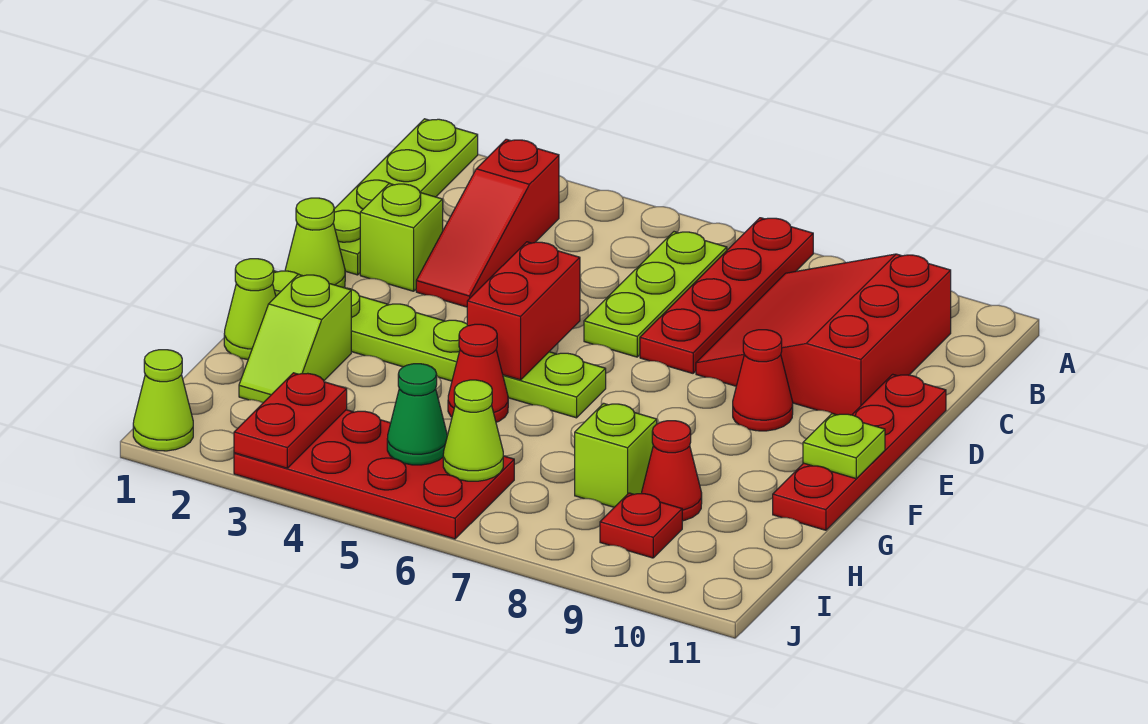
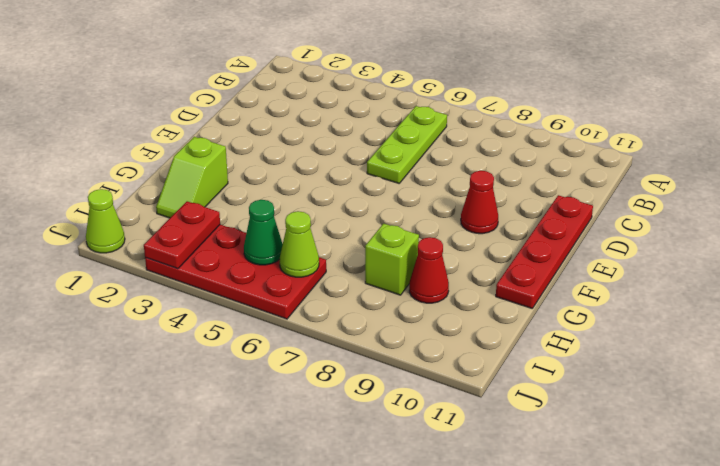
none -> lime plate A1:D1 level 1
none -> red plate A7:D7 level 1
none -> red slope B3:D3 level 1 top B

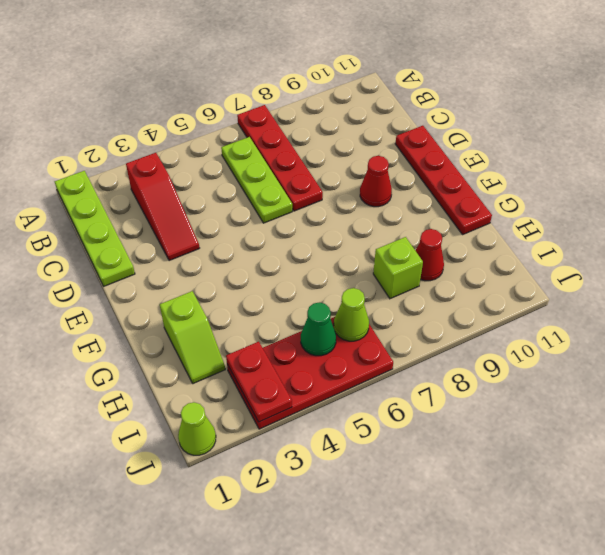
none -> red slope B8:D10 level 1 top 10
none -> lime brick D2 level 1
none -> lime cone E1 level 1

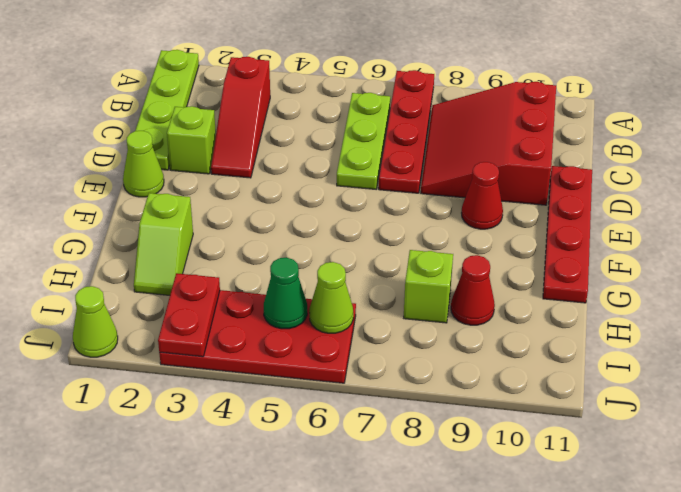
none -> lime plate F1:F6 level 1
none -> lime cone G1 level 1
none -> red cone G5 level 1

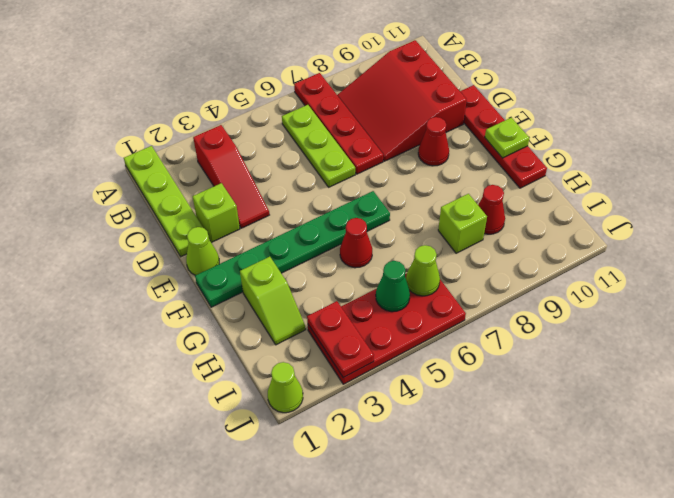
green plate F1:F6 level 1 -> lime plate F1:F6 level 1
none -> lime cone G1 level 1
none -> red plate I9 level 1
none -> red brick E5:F5 level 2

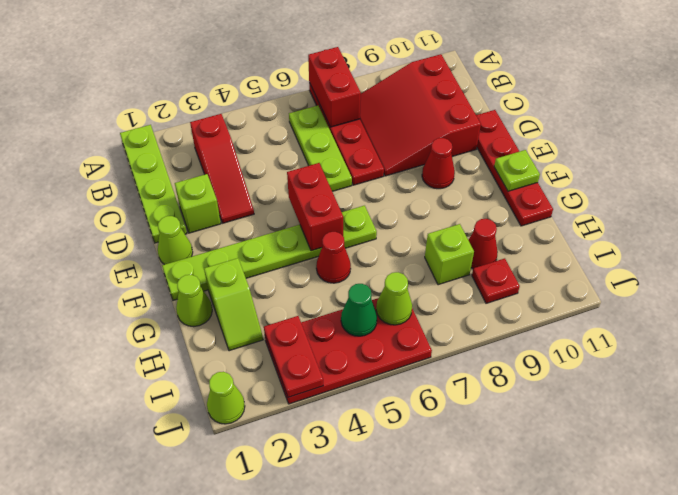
red brick A7:B7 level 2 -> none

